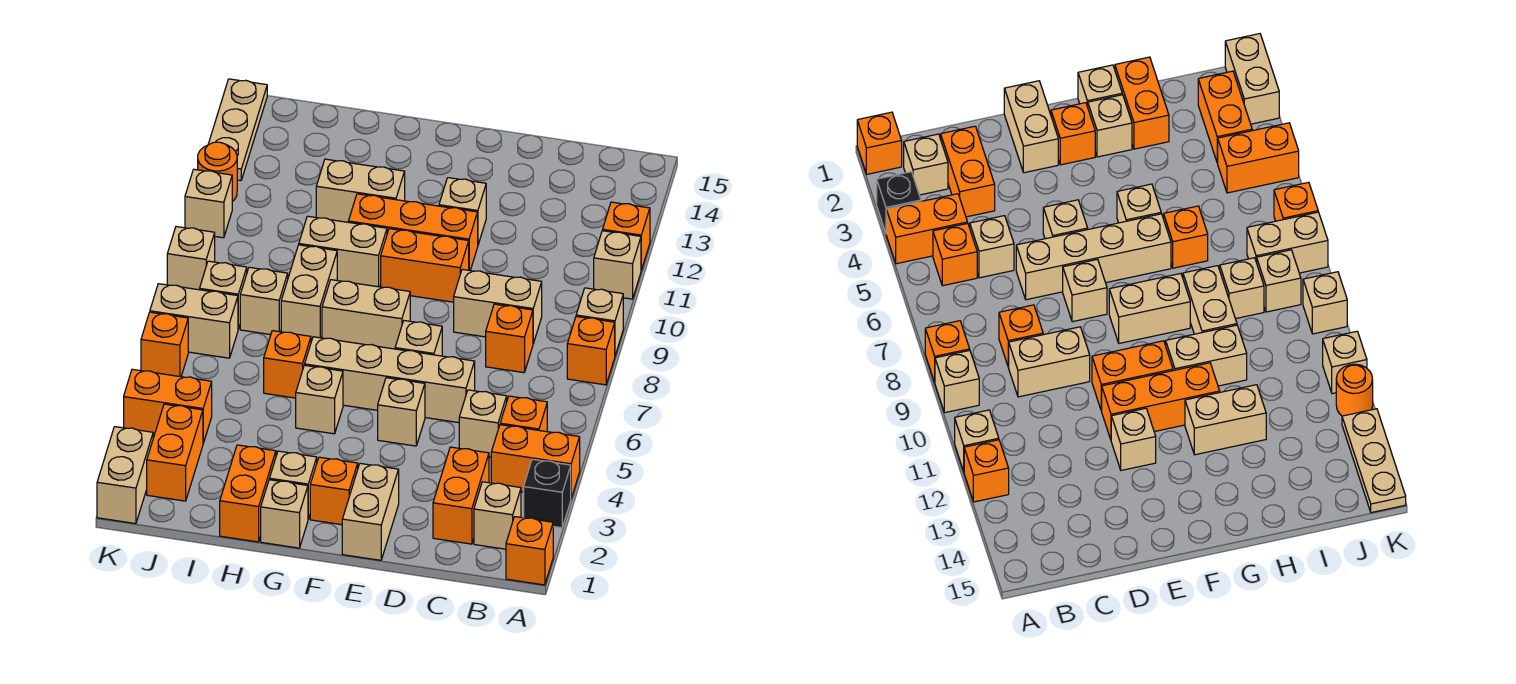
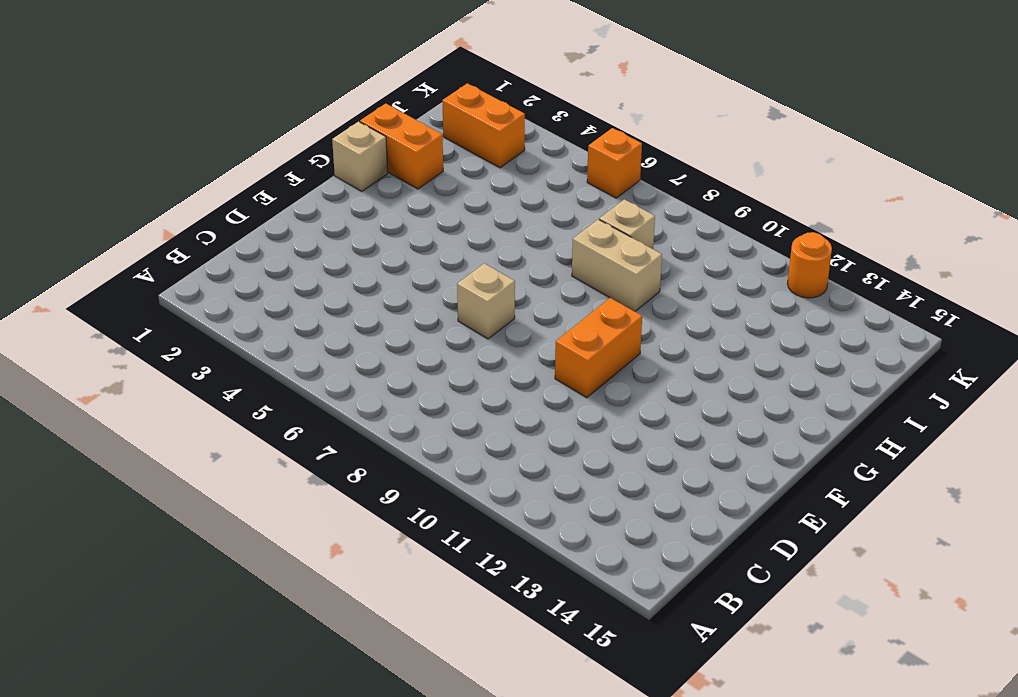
none -> orange brick A1 level 1
none -> black brick A3 level 1
none -> orange brick A4:B4 level 1
none -> orange brick A8 level 1

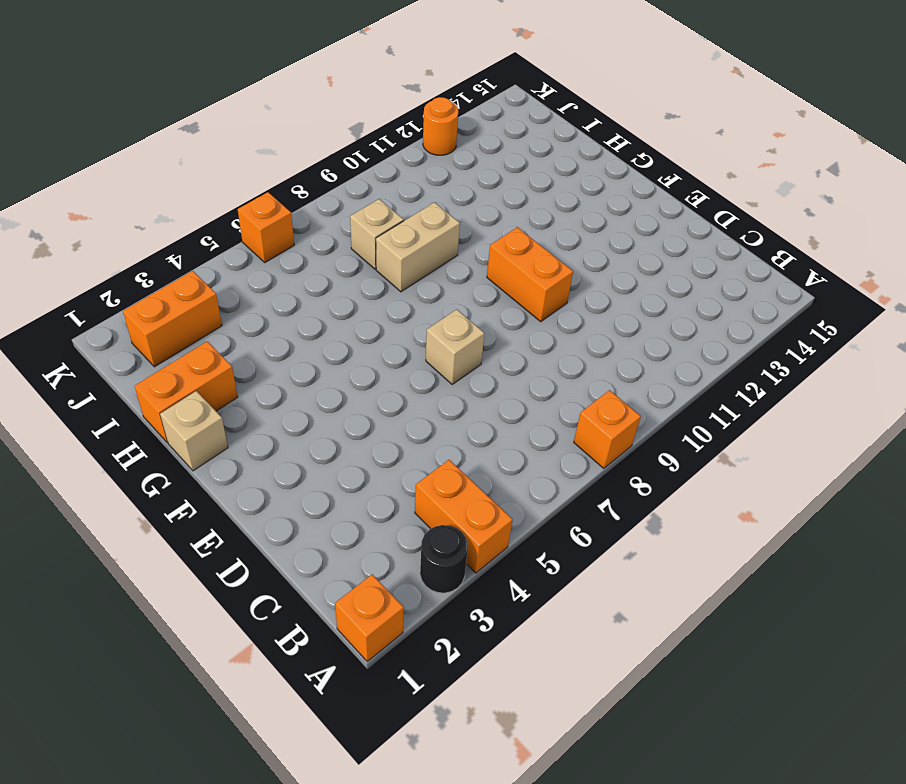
black round brick A3 level 1 -> black brick A3 level 1
none -> tan brick A9 level 1
none -> tan brick A11 level 1
none -> orange brick A12 level 1
none -> tan brick B2 level 1

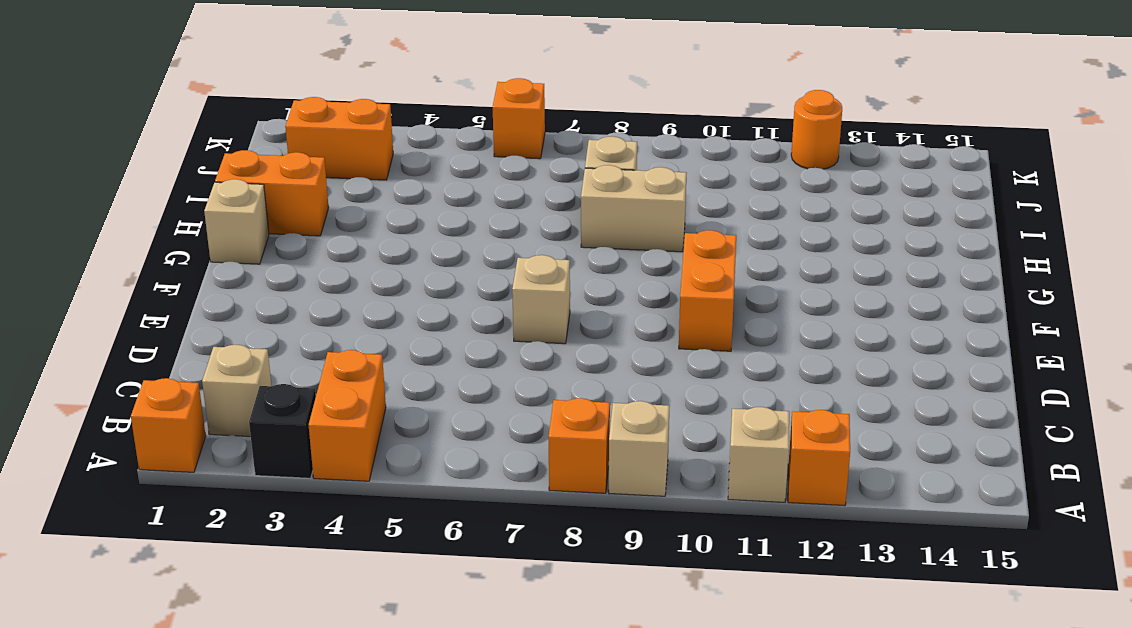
none -> orange brick B5 level 1
none -> orange brick C2:C3 level 1
none -> tan brick C5 level 1
none -> orange brick C8 level 1

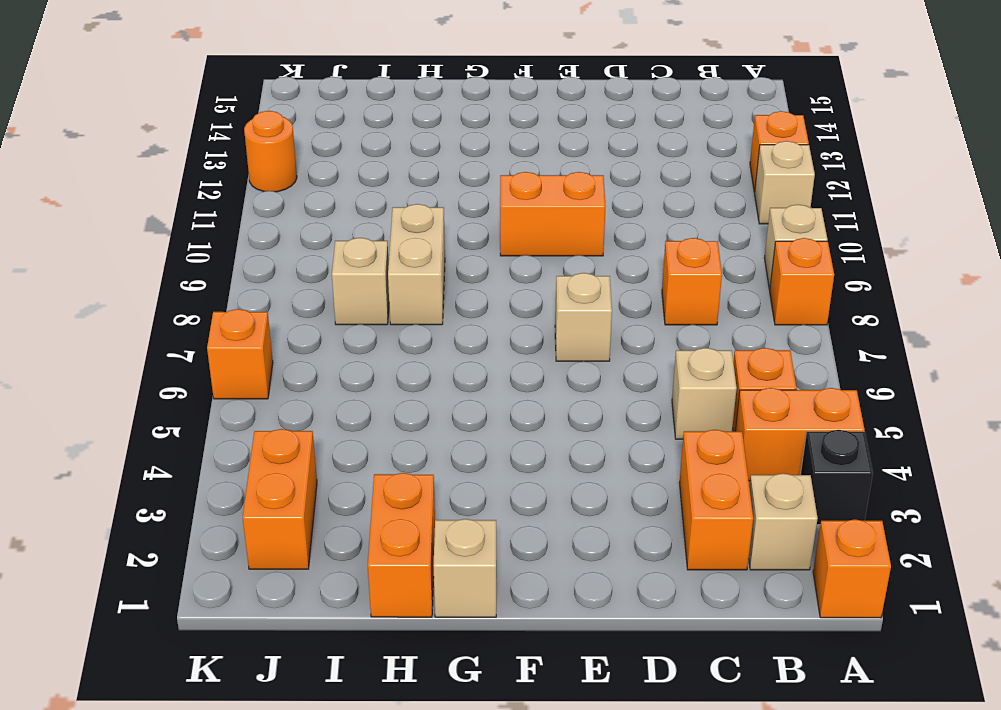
none -> tan brick C9:D9 level 1
none -> tan brick D6:G6 level 1
none -> tan brick E1:E2 level 1
none -> tan brick E5 level 1

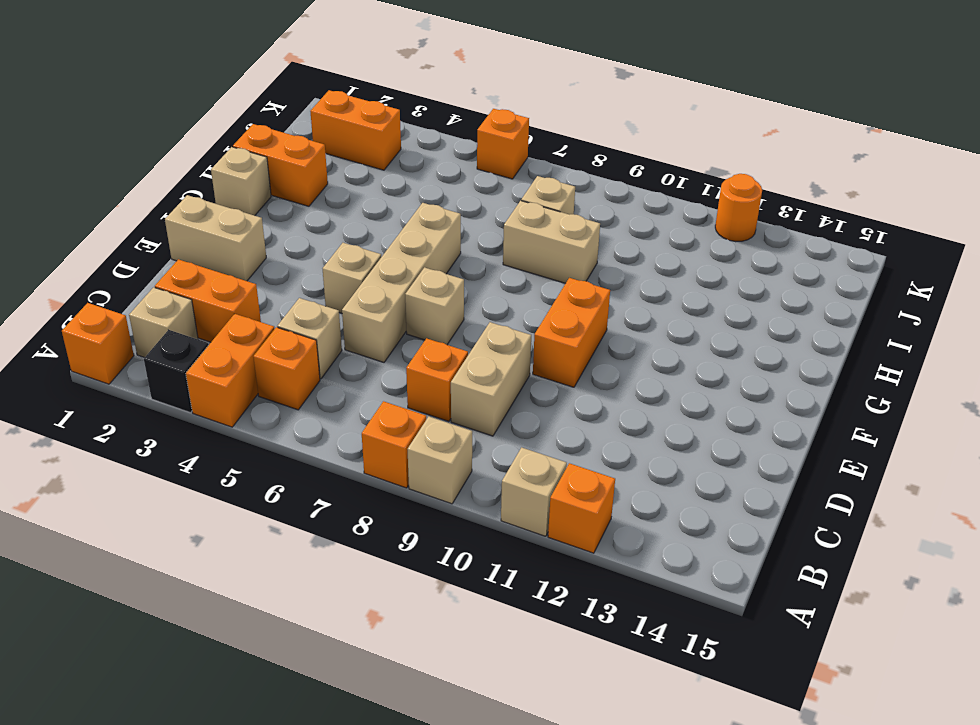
none -> orange brick E11:G11 level 1
none -> tan brick E12 level 1
none -> orange brick F2 level 1
none -> tan brick F8:G8 level 1

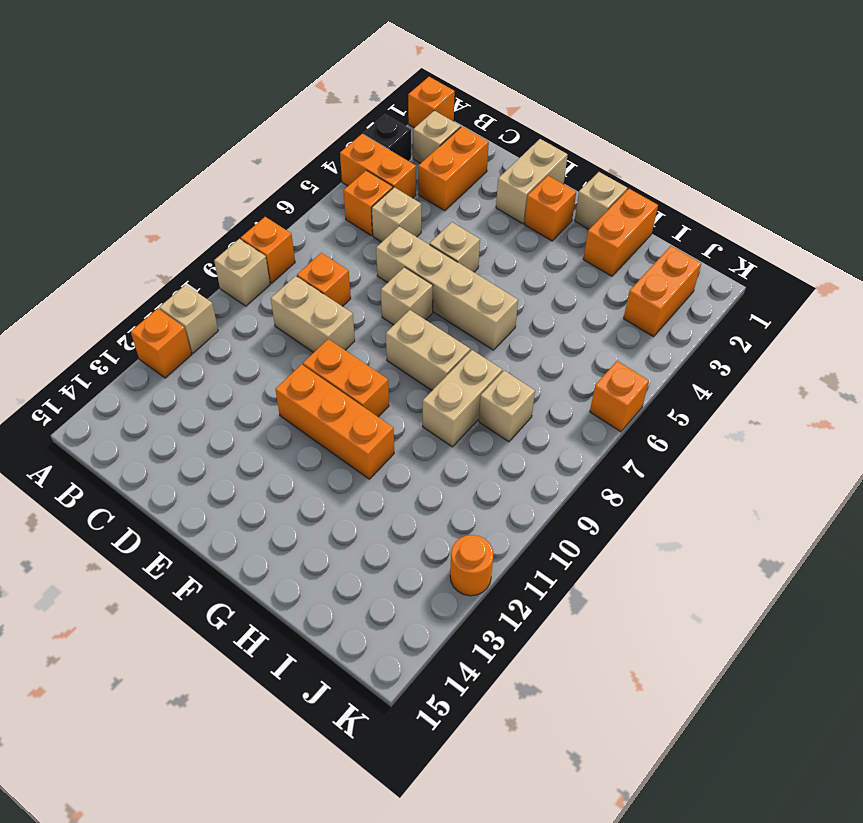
none -> tan brick E12 level 1
none -> tan brick G2 level 1
none -> tan brick G5 level 1
none -> tan brick G10:H10 level 1

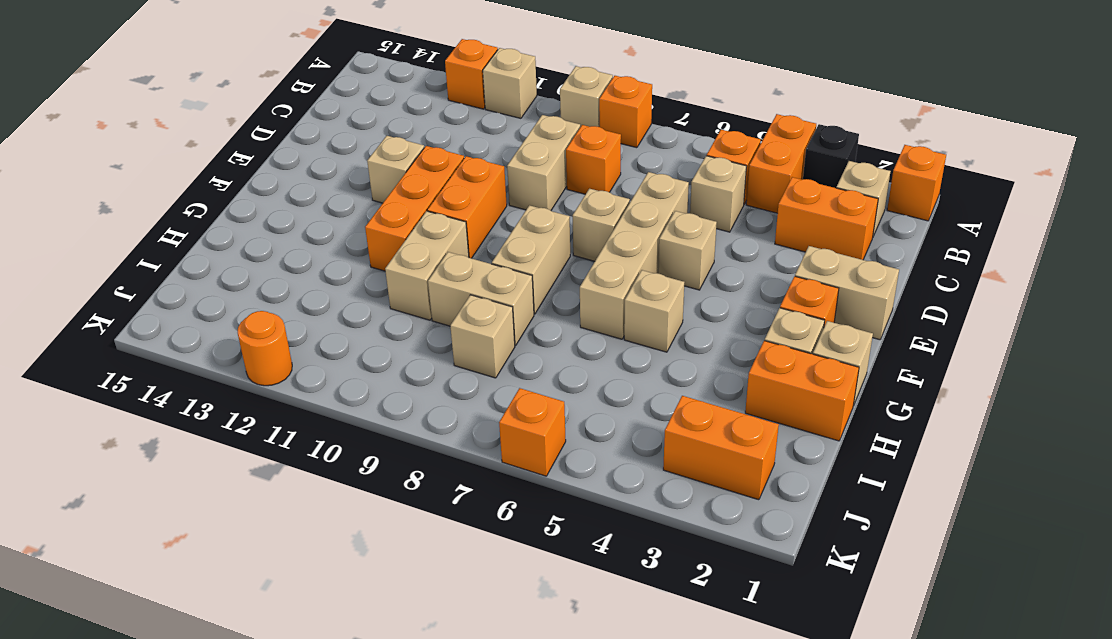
none -> tan brick G12:H12 level 1
none -> orange brick H6 level 1
none -> orange brick J4:K4 level 1
none -> tan brick J7:K7 level 1

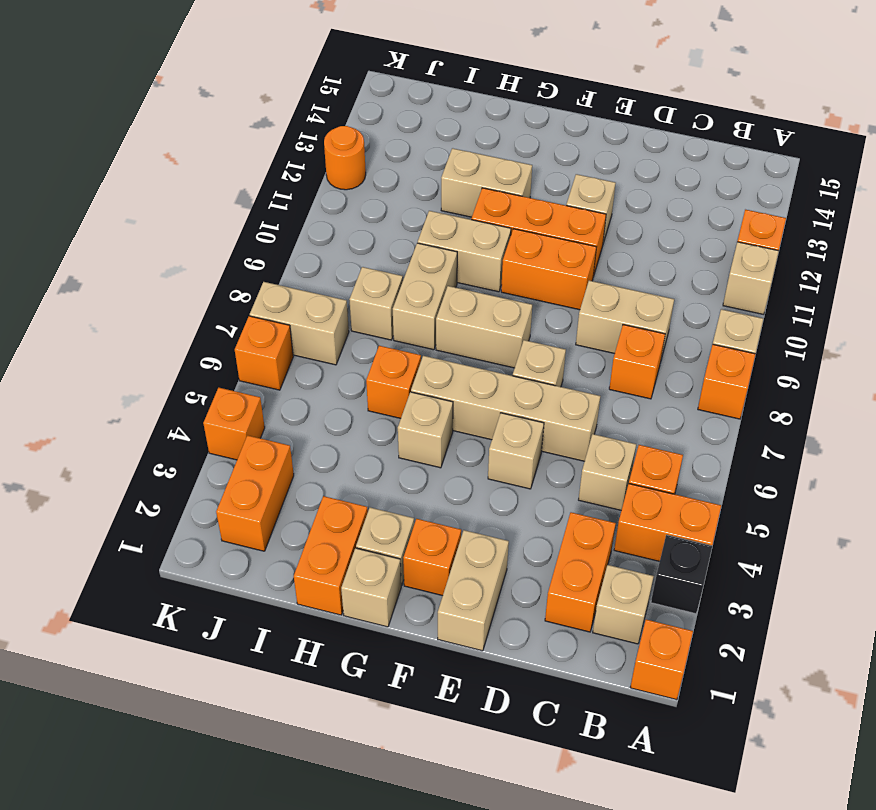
orange brick K4 level 1 -> orange brick J4:K4 level 1
none -> tan brick J8 level 1
none -> tan brick K1:K2 level 1
none -> tan brick K9 level 1
none -> tan brick K11 level 1

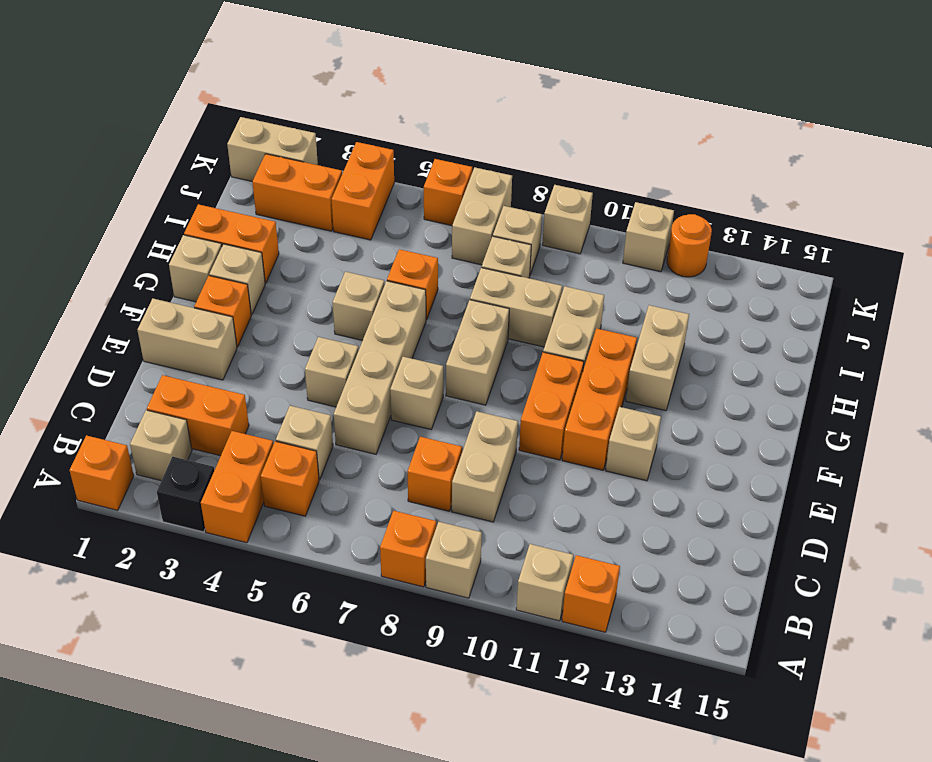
none -> tan plate K13:K15 level 1

